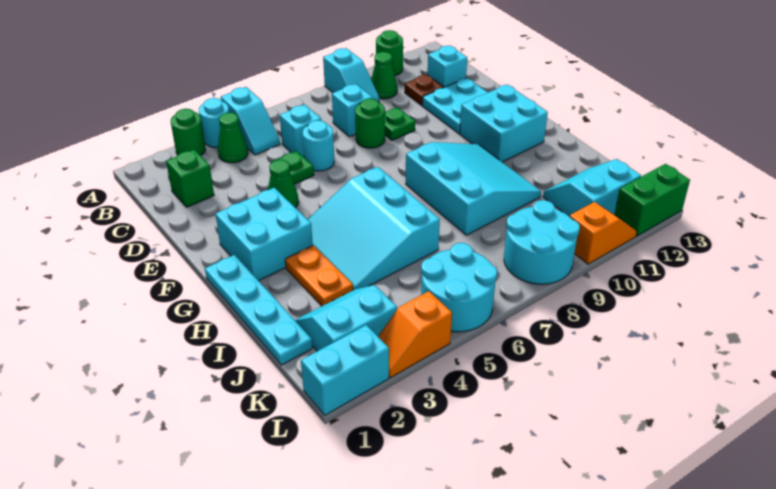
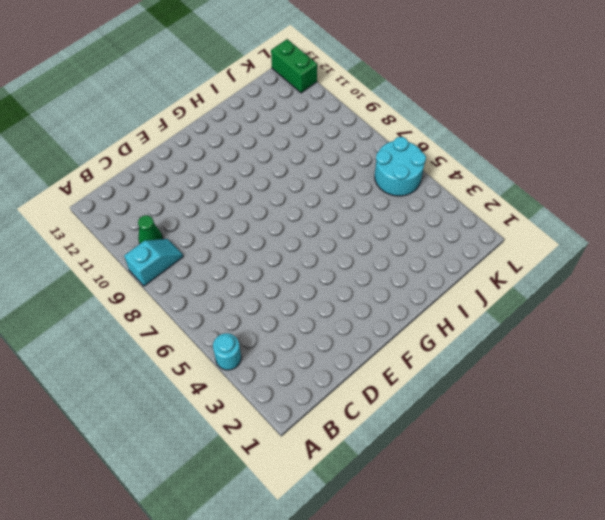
none -> green round brick A3 level 1
none -> cyan slope A5:B5 level 1 top A
none -> green round brick A11 level 1
none -> green cone B4 level 1

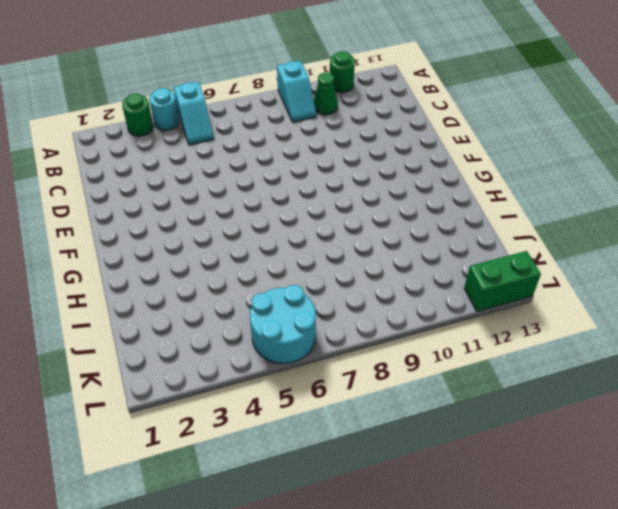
none -> green cone B4 level 1
none -> green brick C2 level 1
none -> cyan brick C6 level 1
none -> cyan brick C8 level 1

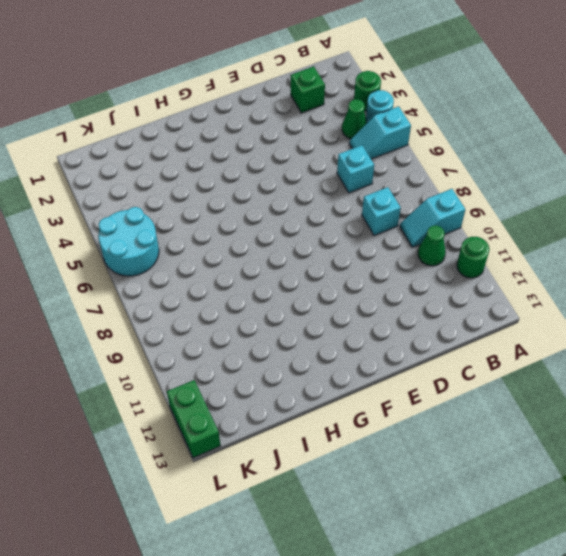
none -> brown plate C11 level 1
none -> cyan brick C12 level 1
none -> green plate D5 level 1
none -> cyan round brick D6 level 1

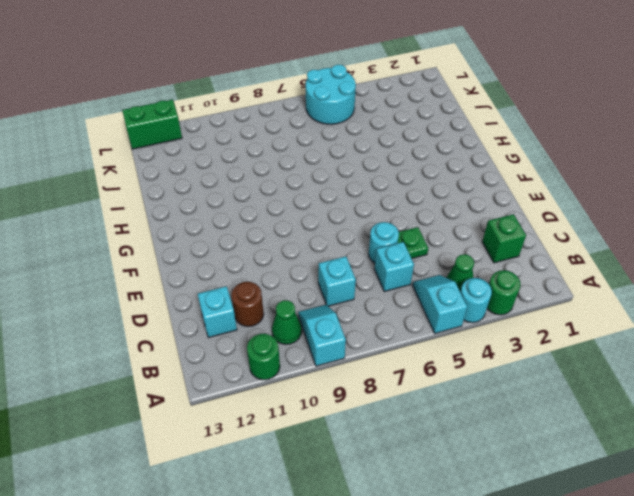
brown round brick C11 level 1 -> brown plate C11 level 1
none -> green round brick D8 level 1
none -> green plate D9 level 1
none -> cyan plate D11:E12 level 1
none -> green cone E4 level 1

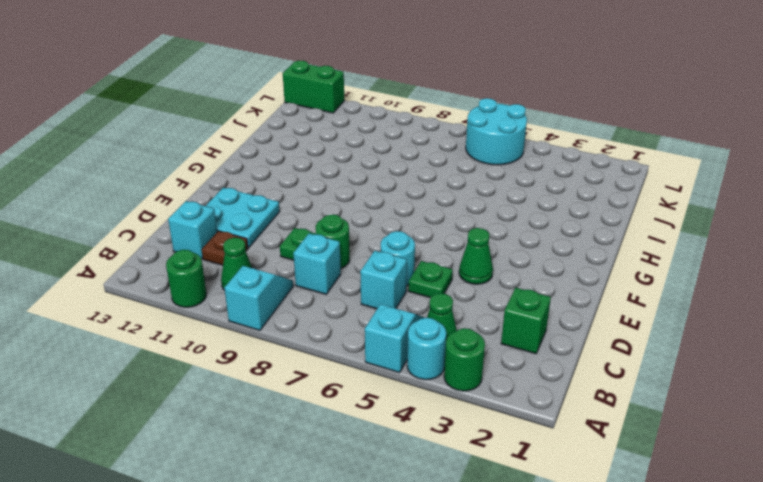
none -> cyan brick F2:G3 level 1
none -> cyan brick F11:G12 level 1
none -> cyan plate G1:J1 level 1
none -> cyan slope G4:I6 level 1 top 6

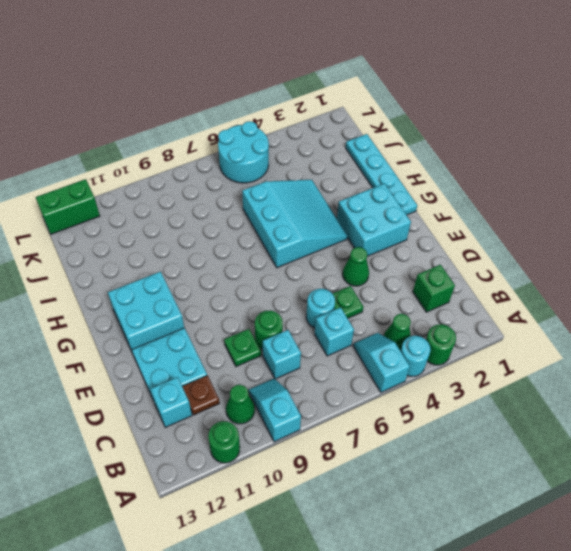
none -> cyan slope G8:I10 level 1 top 8
none -> orange plate H3:I3 level 1
none -> cyan slope J2:K3 level 1 top K
none -> cyan slope J11:K12 level 1 top K

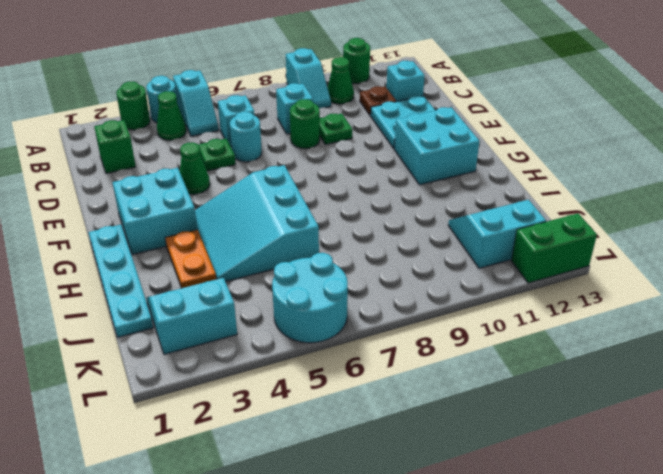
none -> cyan slope G8:I10 level 1 top 8
none -> cyan round brick K8:L9 level 1
none -> cyan brick L1:L2 level 1
none -> orange slope L3:L4 level 1 top 4

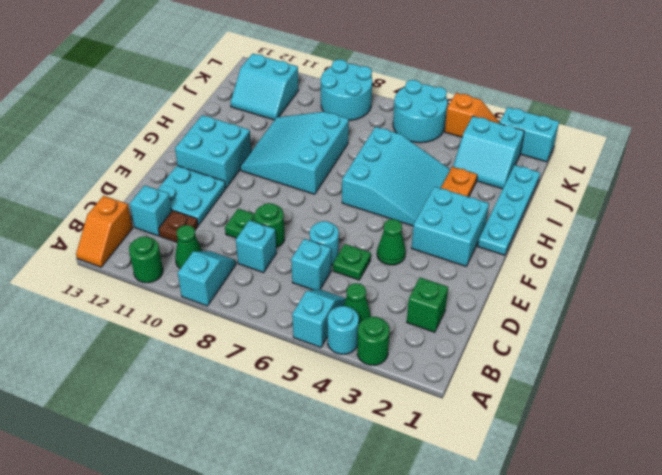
orange slope A13:B13 level 1 top B -> orange slope L10:L11 level 1 top 10
none -> green brick L12:L13 level 1

